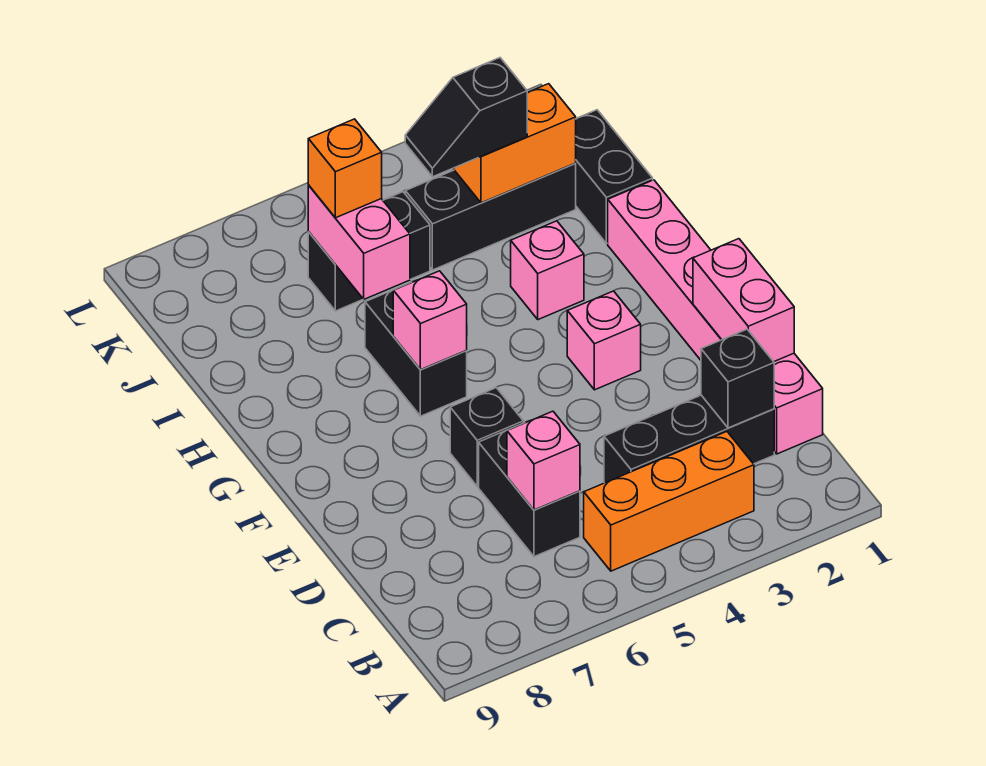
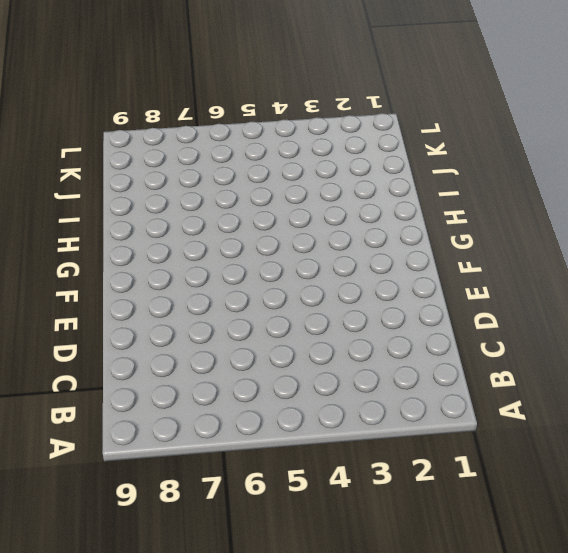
none -> orange brick B3:B5 level 1
none -> pink brick C1:H1 level 1
none -> black brick C2:C4 level 1

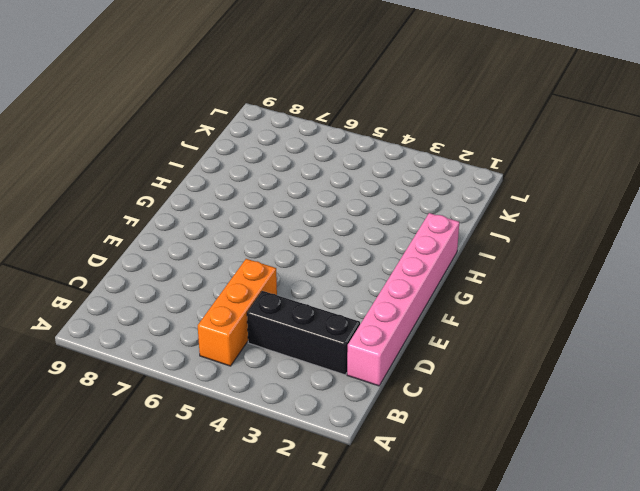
orange brick B5:D5 level 1 -> orange brick B3:B5 level 1
none -> black brick C6:D6 level 1
none -> black brick E6 level 1
none -> pink brick F3 level 1

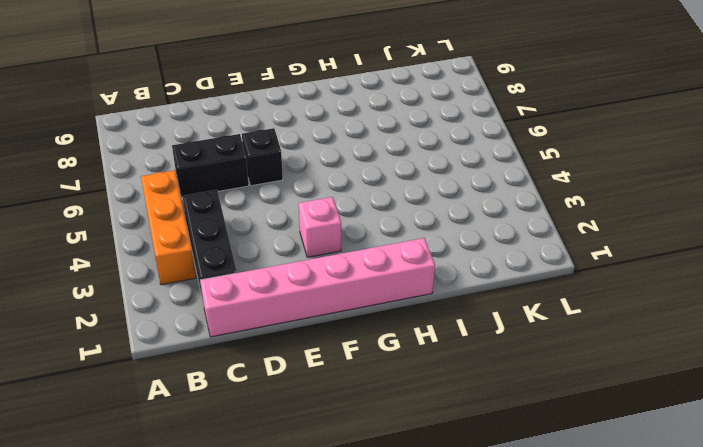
none -> black brick G6:H6 level 1
none -> pink brick H3 level 1
none -> black brick I1:J1 level 1

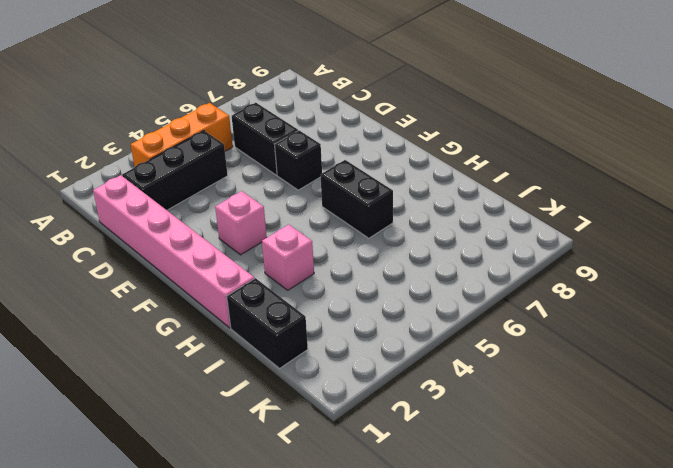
none -> black brick J2:J4 level 1
none -> black brick J5:J6 level 1
none -> black brick C2 level 2

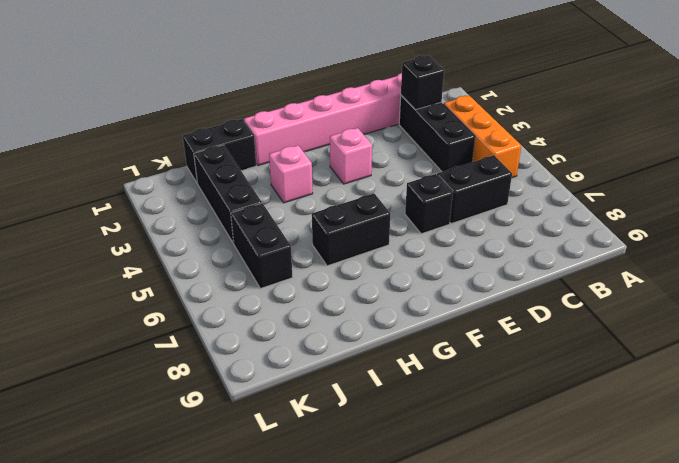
none -> pink brick C6 level 2
none -> pink brick D1:E1 level 2
none -> pink brick G6 level 2

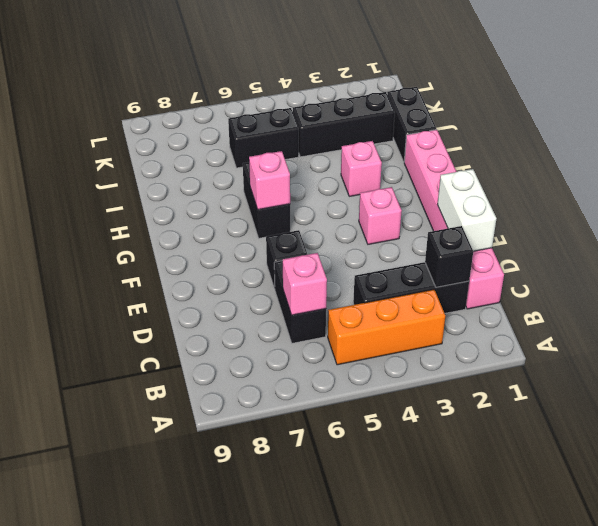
white brick D1:E1 level 2 -> pink brick D1:E1 level 2
none -> pink brick I6:J6 level 2
none -> orange brick J2:J3 level 2
none -> black slope J3:J4 level 3 top 3

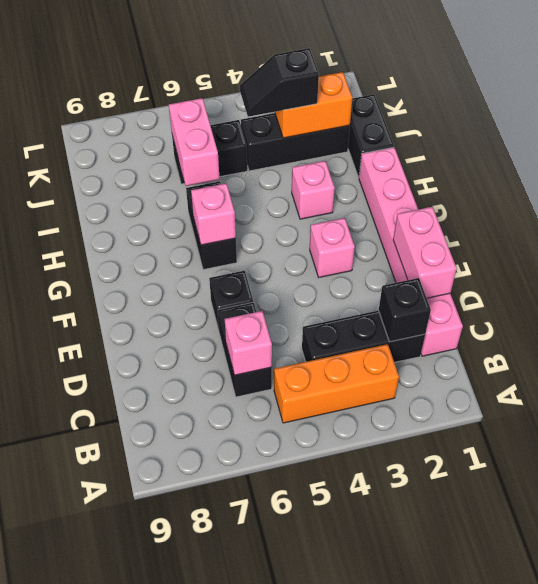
none -> orange brick J6 level 3

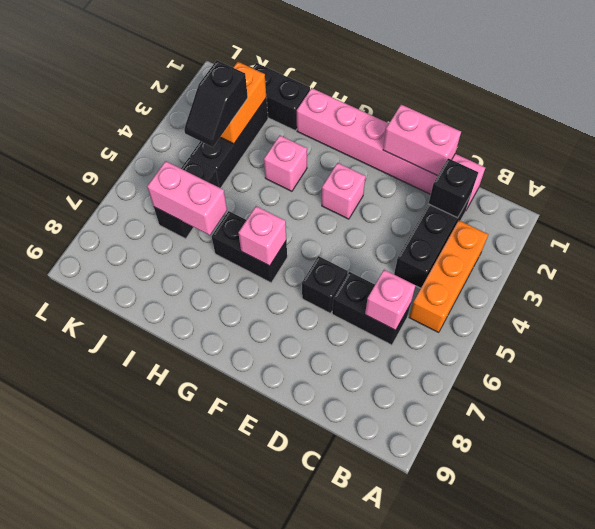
none -> orange brick J6 level 3

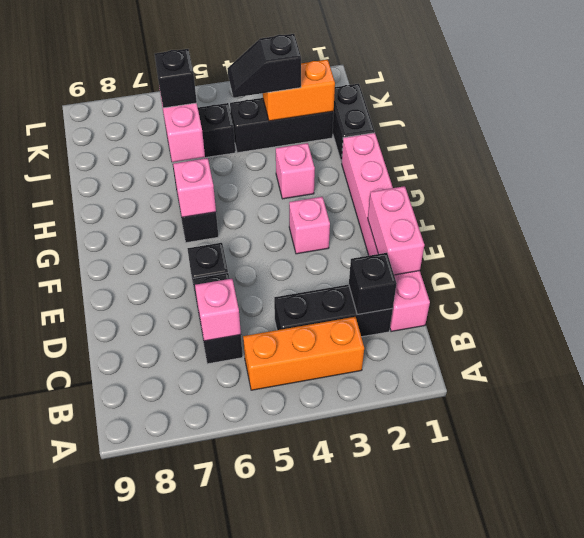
black brick J6 level 3 -> orange brick J6 level 3

